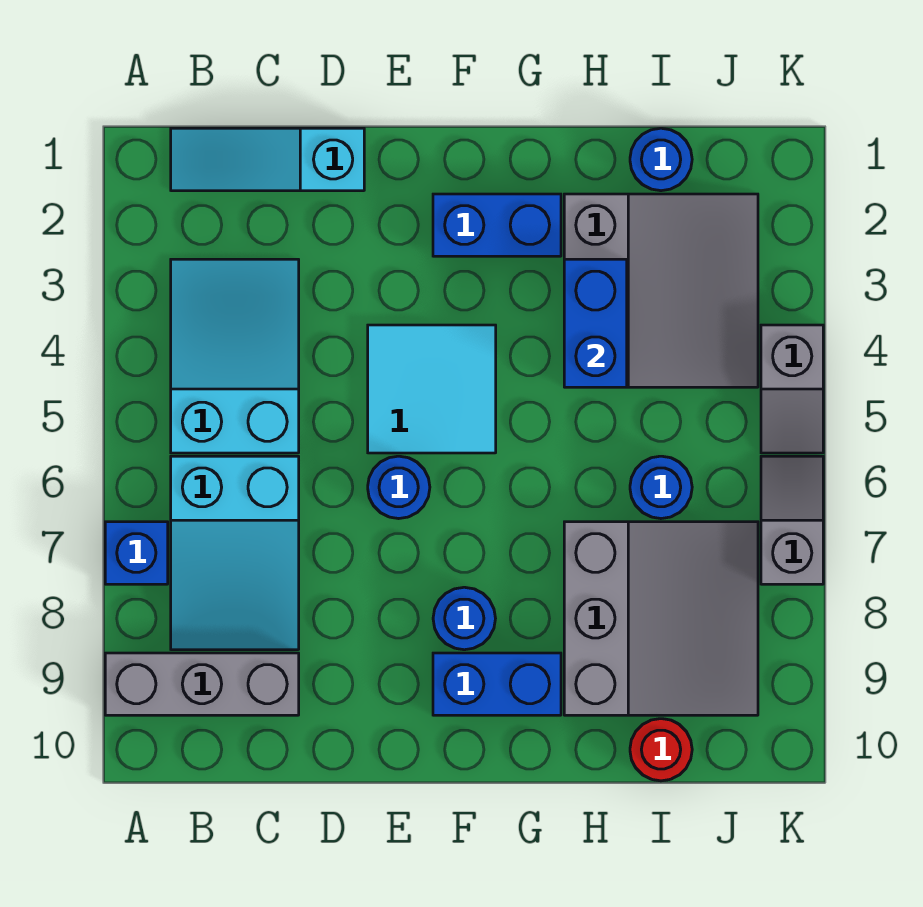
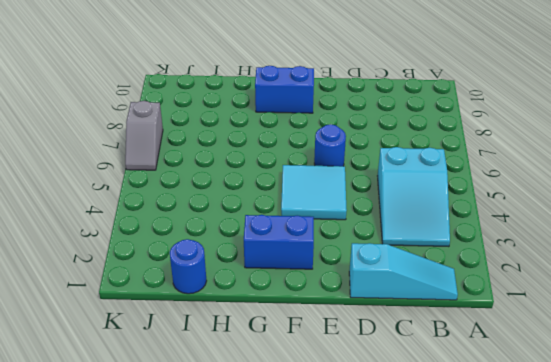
none -> blue brick A7 level 1
none -> grey brick A9:C9 level 1
none -> cyan slope B6:C8 level 1 top 6

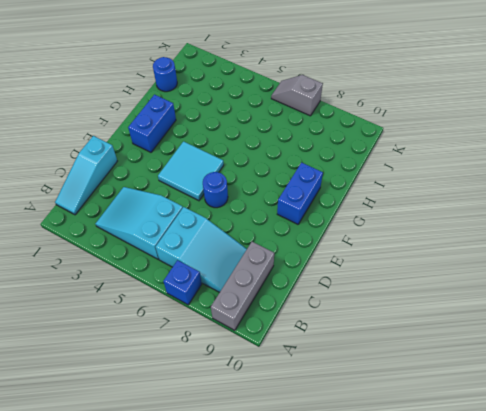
none -> blue round brick F8 level 1
none -> grey slope H2:J4 level 1 top H
none -> grey slope H7:J9 level 1 top H

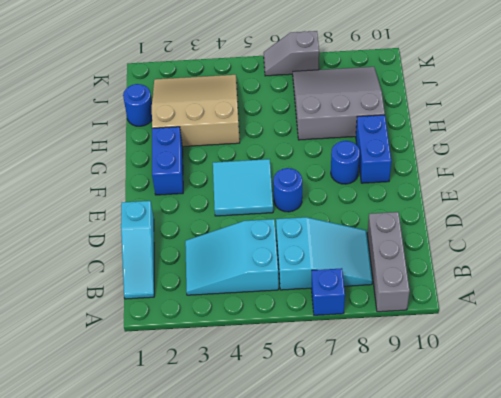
tan slope H2:J4 level 1 top H -> grey slope H2:J4 level 1 top H
none -> blue round brick I6 level 1
none -> red round brick I10 level 1
none -> grey slope K4:K5 level 1 top 4

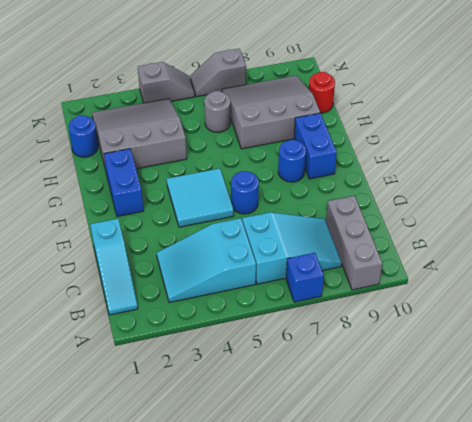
grey round brick I6 level 1 -> blue round brick I6 level 1
none -> blue brick H3:H4 level 2

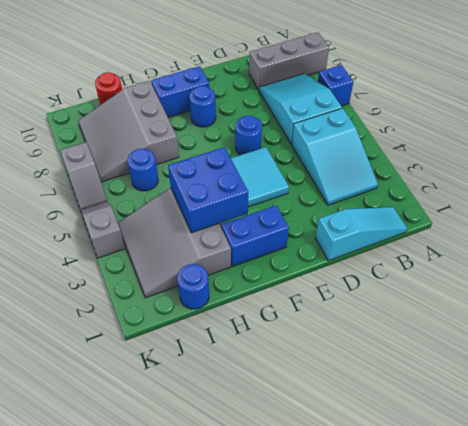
blue brick G3:H4 level 2 -> blue brick H3:H4 level 2

